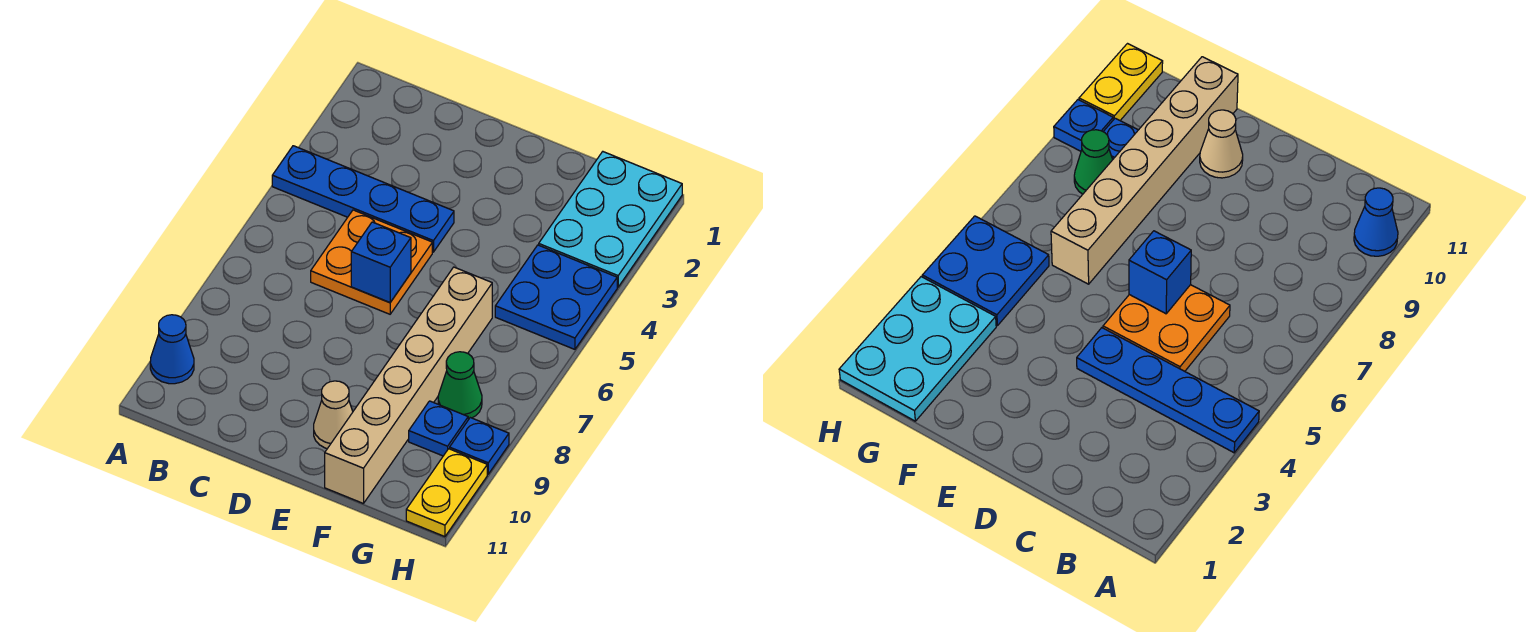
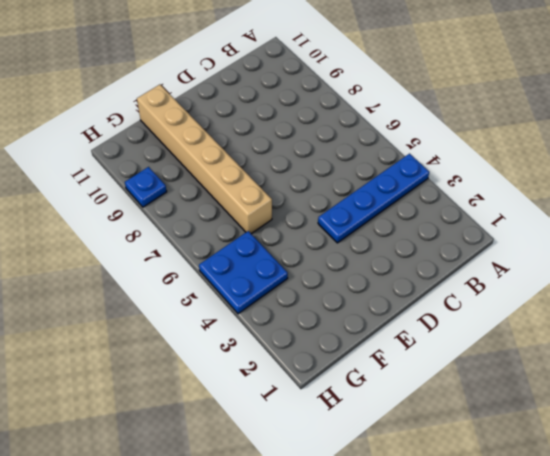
none -> blue cone A10 level 1
none -> orange plate C5:D6 level 1
none -> tan cone E10 level 1

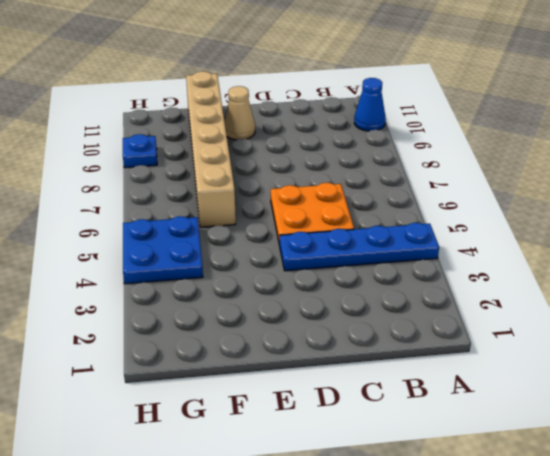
none -> cyan plate G1:H3 level 1
none -> green cone G8 level 1
none -> blue plate G9 level 1

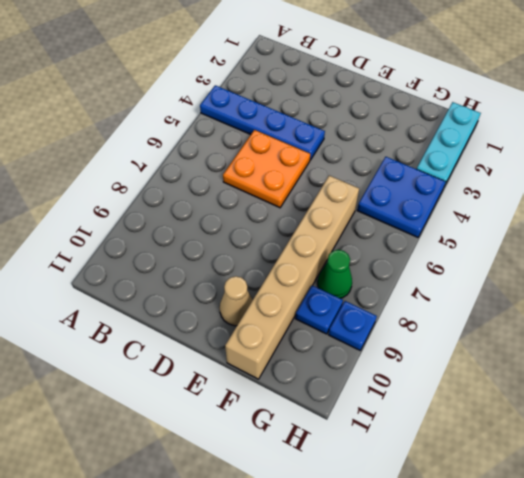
cyan plate H1:H3 level 1 -> cyan plate G1:H3 level 1
none -> blue cone A10 level 1
none -> yellow plate H10:H11 level 1
none -> blue brick D6 level 2

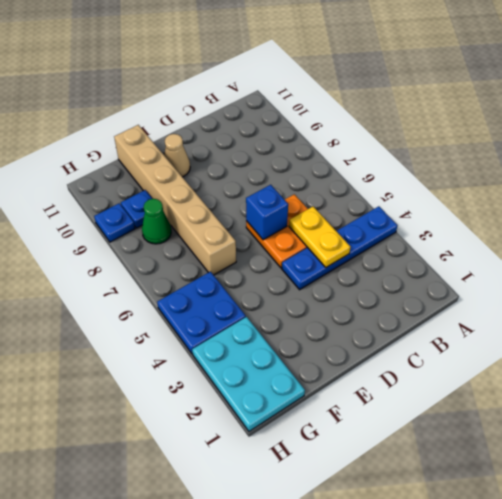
yellow plate C4:C5 level 2 -> yellow plate H10:H11 level 1
none -> blue cone A10 level 1

